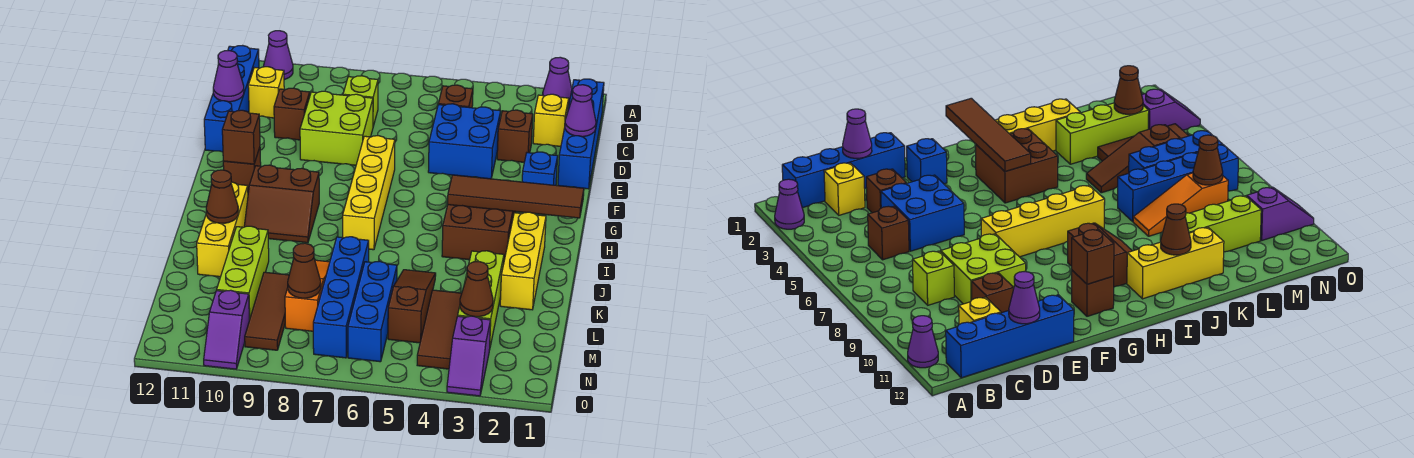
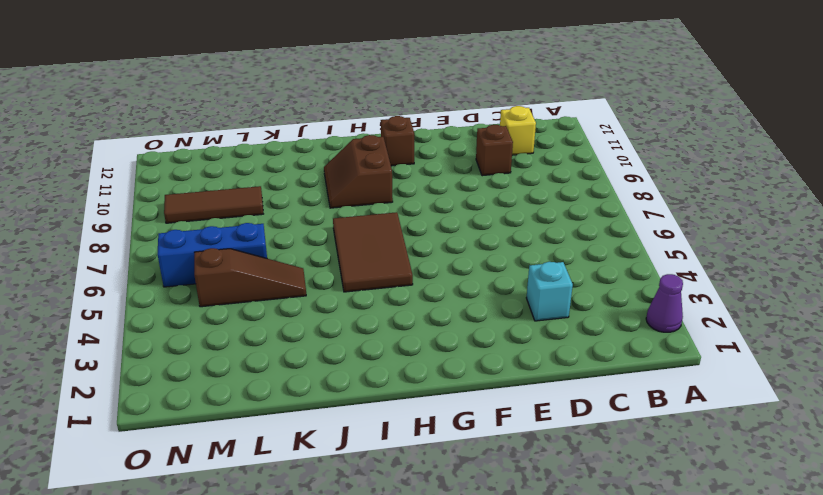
cyan brick D3 level 1 -> brown brick D3 level 1
brown tile H5:I7 level 1 -> yellow brick F7:I7 level 1
none -> purple cone A11 level 1
none -> blue brick B1:E1 level 1
none -> blue brick B12:E12 level 1
none -> yellow brick C2 level 1

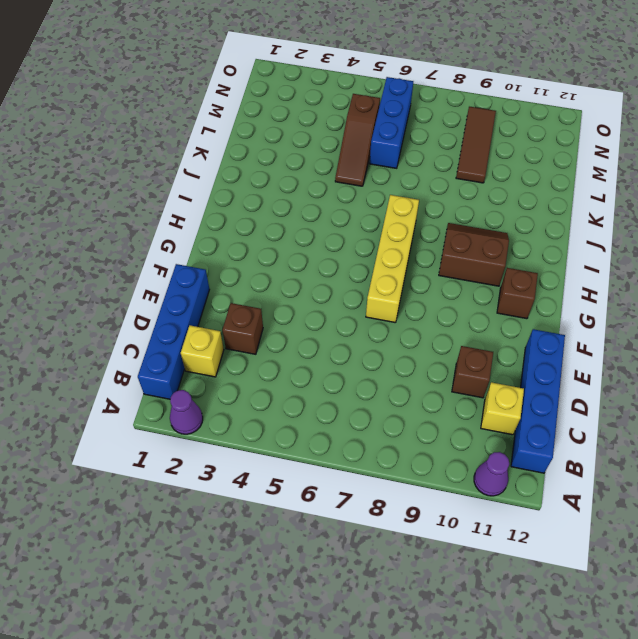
none -> brown brick C5 level 1
none -> lime brick C8 level 1
none -> blue brick D4:E5 level 1
none -> lime brick D8:E9 level 1

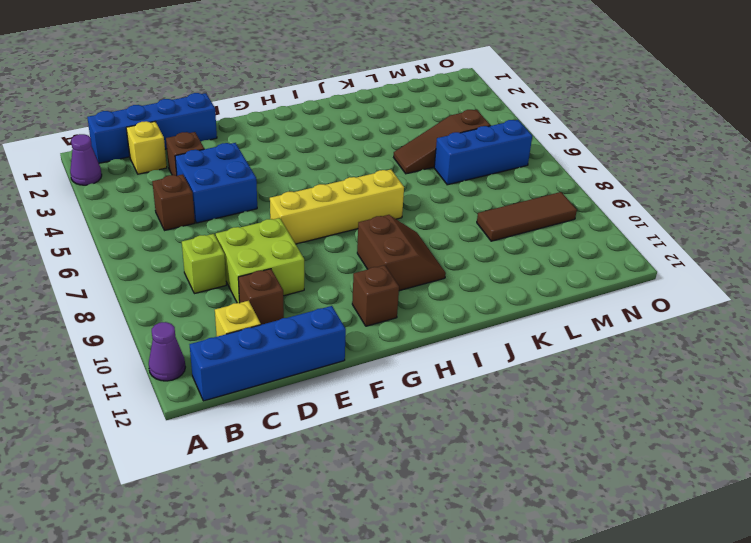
none -> blue brick F2 level 1
none -> brown brick H3:I4 level 1
none -> yellow brick I2:K2 level 1
none -> yellow brick I11:K11 level 1

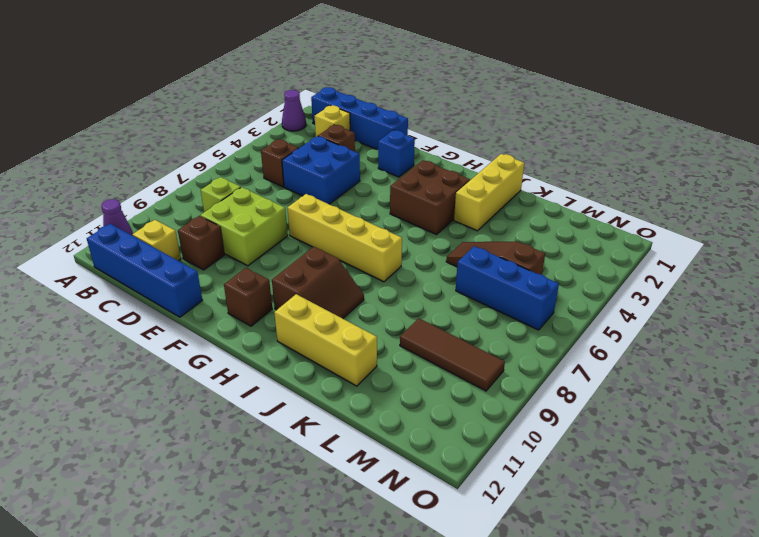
yellow brick J1:J3 level 1 -> yellow brick I2:K2 level 1
none -> lime brick K3:M3 level 1
none -> blue brick K7:N7 level 1
none -> orange slope K8:M8 level 1 top M
none -> lime brick K10:M10 level 1

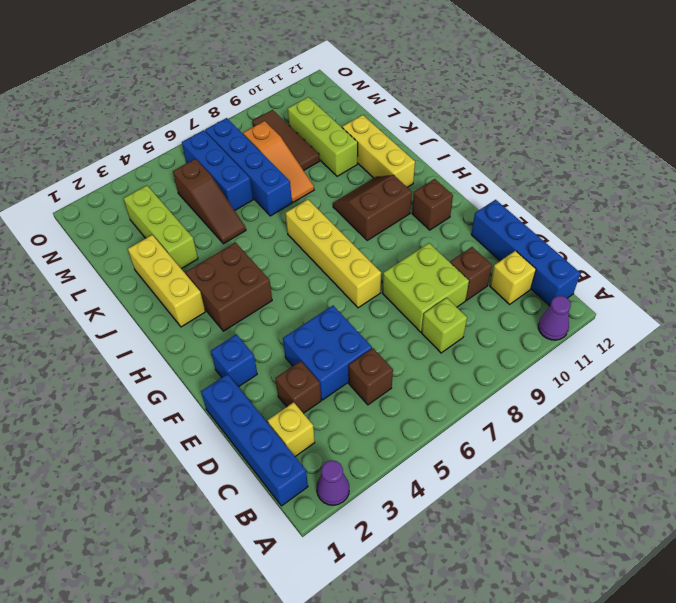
none -> brown tile L4:N4 level 1
none -> purple slope N3:O3 level 1 top N
none -> purple slope N10:O10 level 1 top N
none -> purple cone D1 level 2

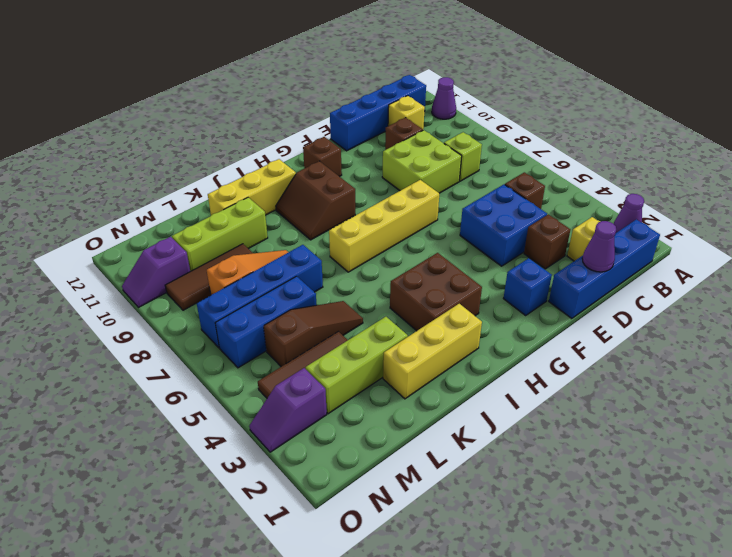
none -> purple cone D12 level 2
none -> brown brick G11 level 2
none -> brown tile H1:H4 level 2
none -> brown cone J11 level 2

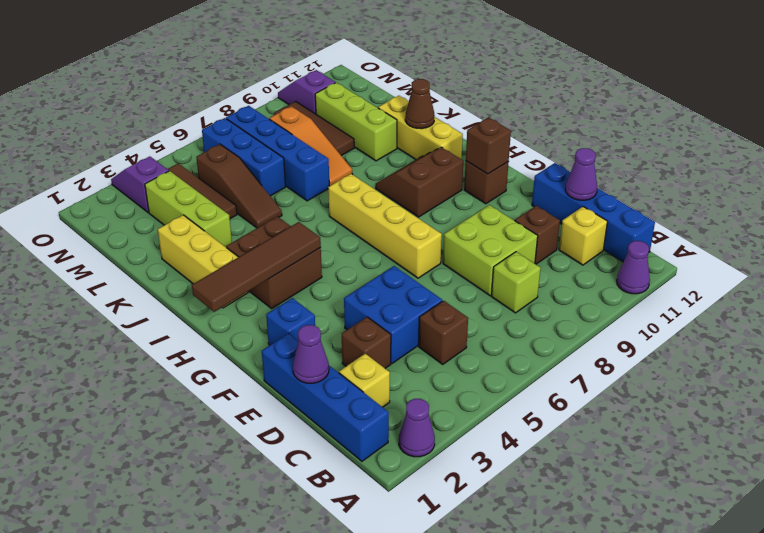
none -> brown cone M3 level 2
none -> brown cone M8 level 2

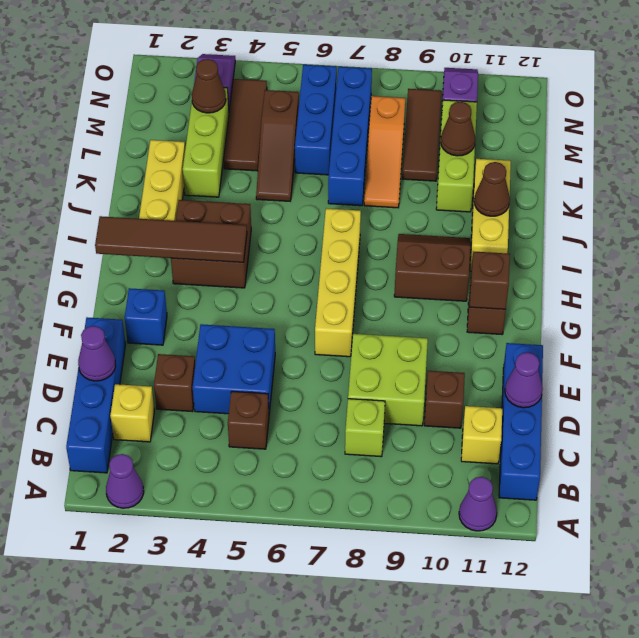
brown cone L10 level 2 -> brown cone M8 level 2

